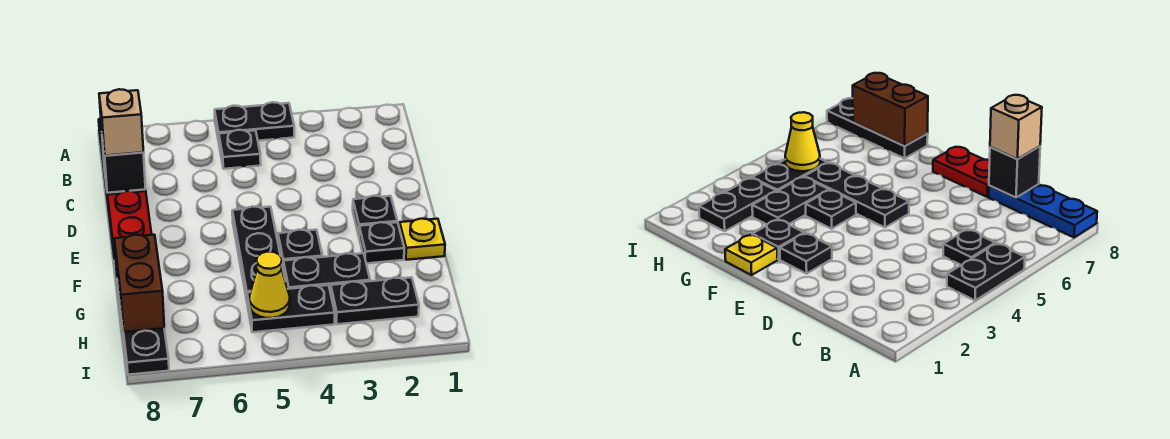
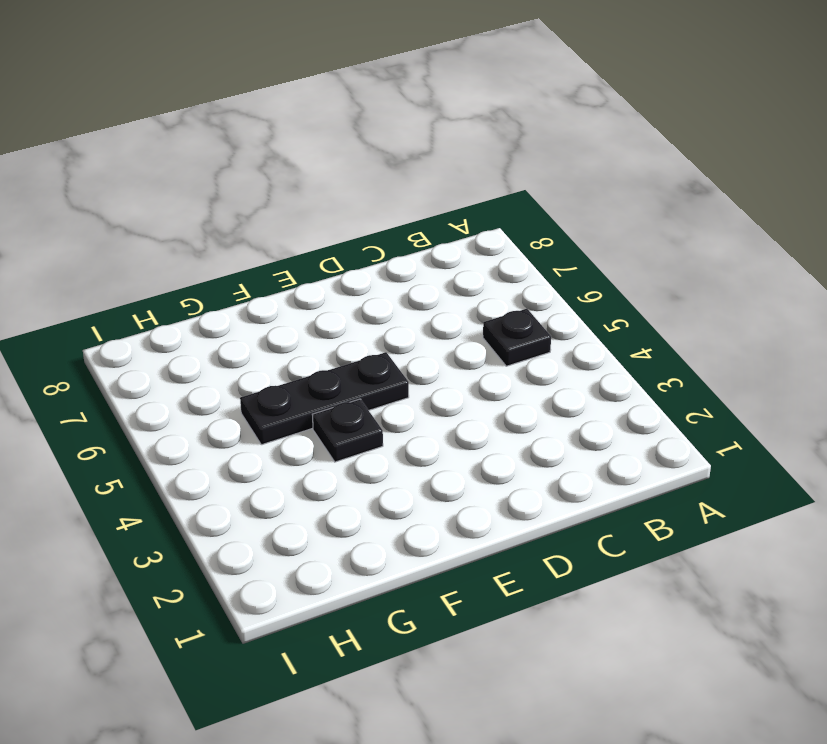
none -> black plate A4:A5 level 1
none -> blue plate A8:C8 level 1
none -> red plate D8:E8 level 1

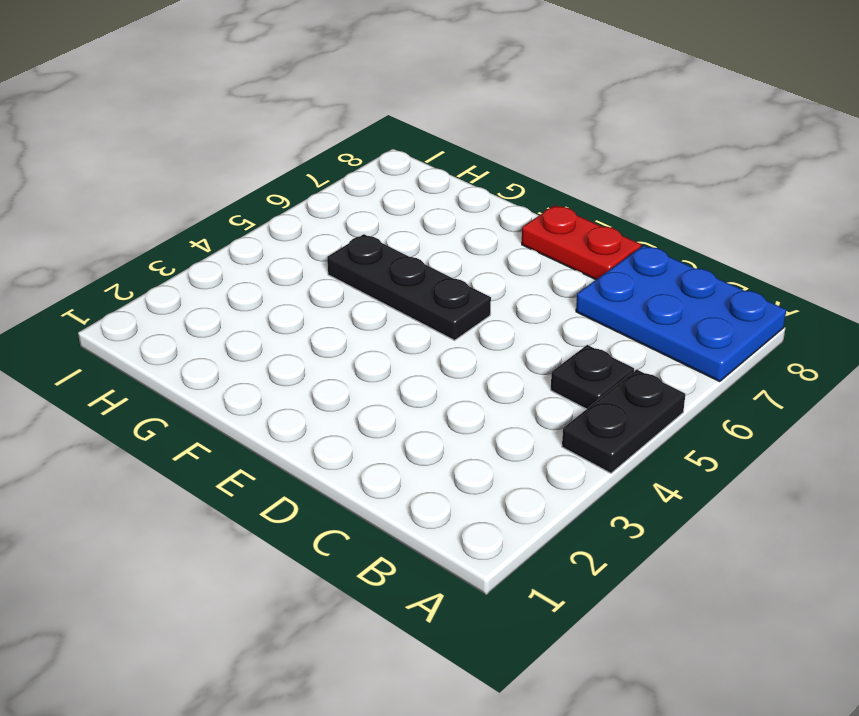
blue plate A7:C8 level 1 -> blue plate A8:C8 level 1
none -> black plate E2 level 1
none -> yellow plate F1 level 1
none -> black plate F2 level 1

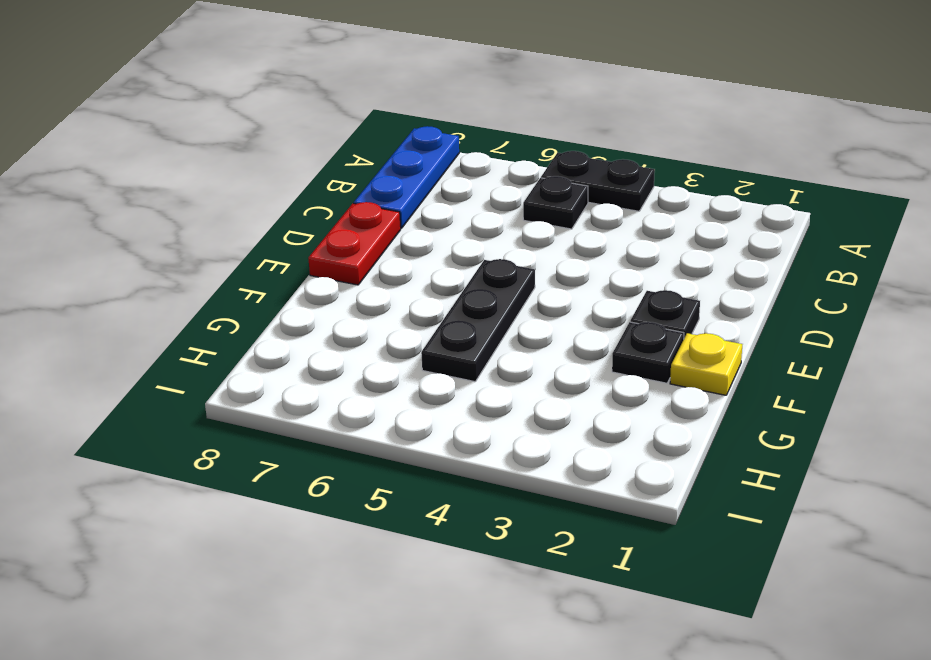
none -> black plate F4 level 1
none -> black plate G3:G4 level 1
none -> black plate G8:I8 level 1

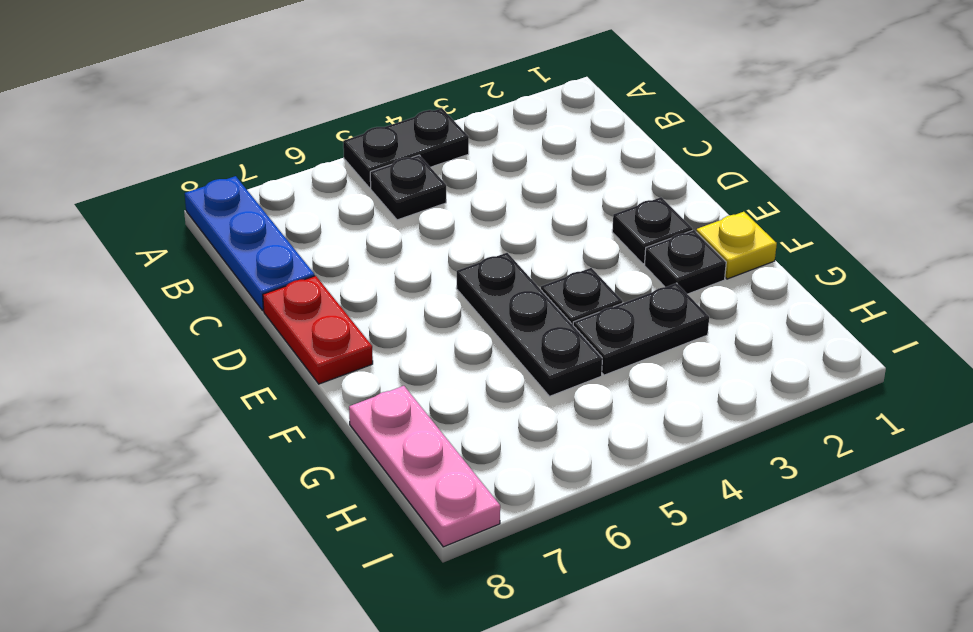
pink plate G8:I8 level 1 -> black plate G8:I8 level 1
none -> black plate H2:H3 level 1
none -> black plate H4:H5 level 1
none -> black brick C8 level 2

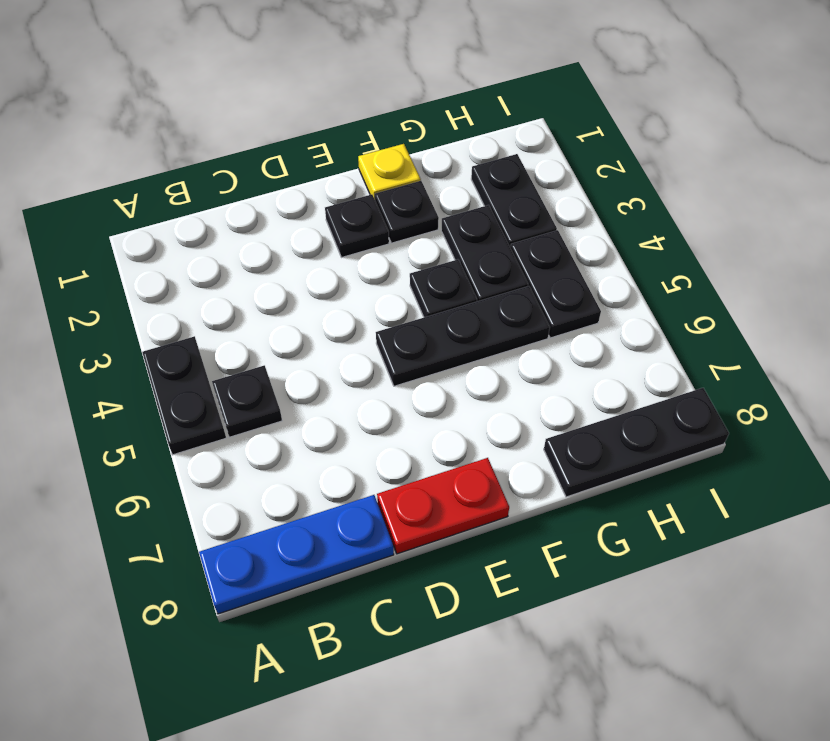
none -> black brick C8 level 2
none -> brown brick G8:H8 level 2
none -> yellow cone H5 level 2

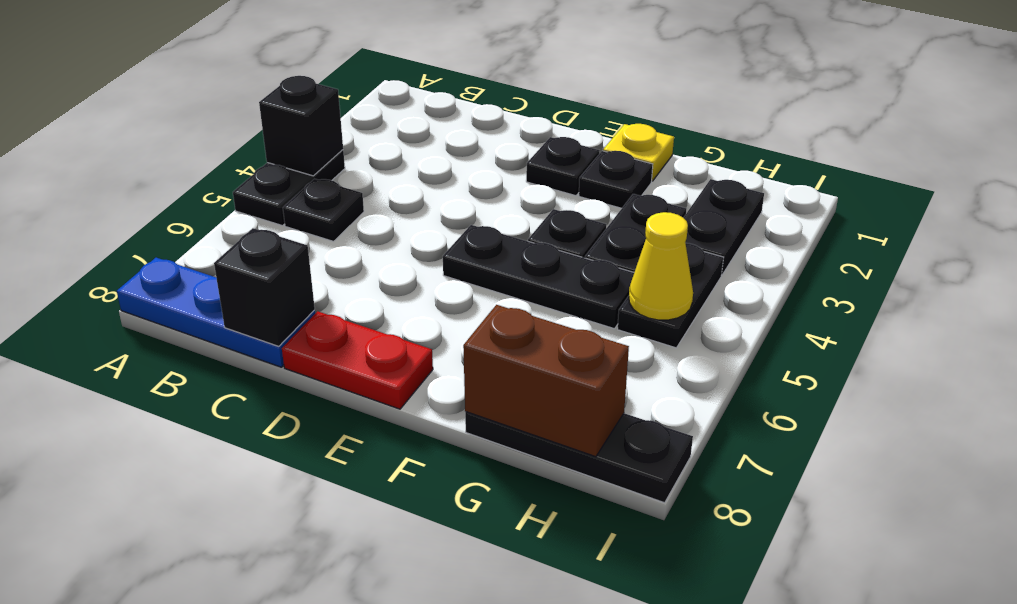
black brick A4 level 2 -> none
none -> tan brick C8 level 3

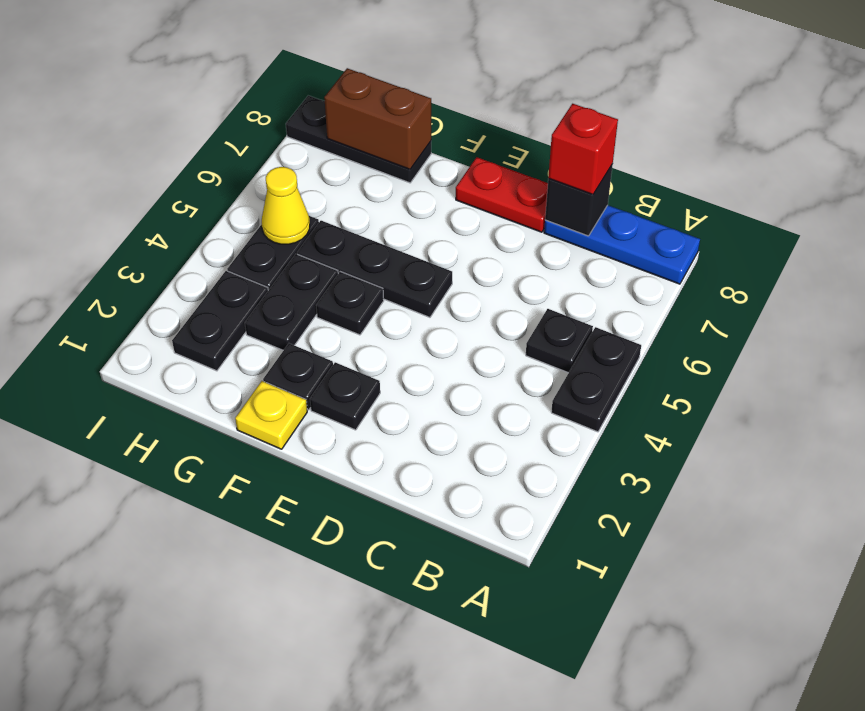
red brick C8 level 3 -> tan brick C8 level 3

